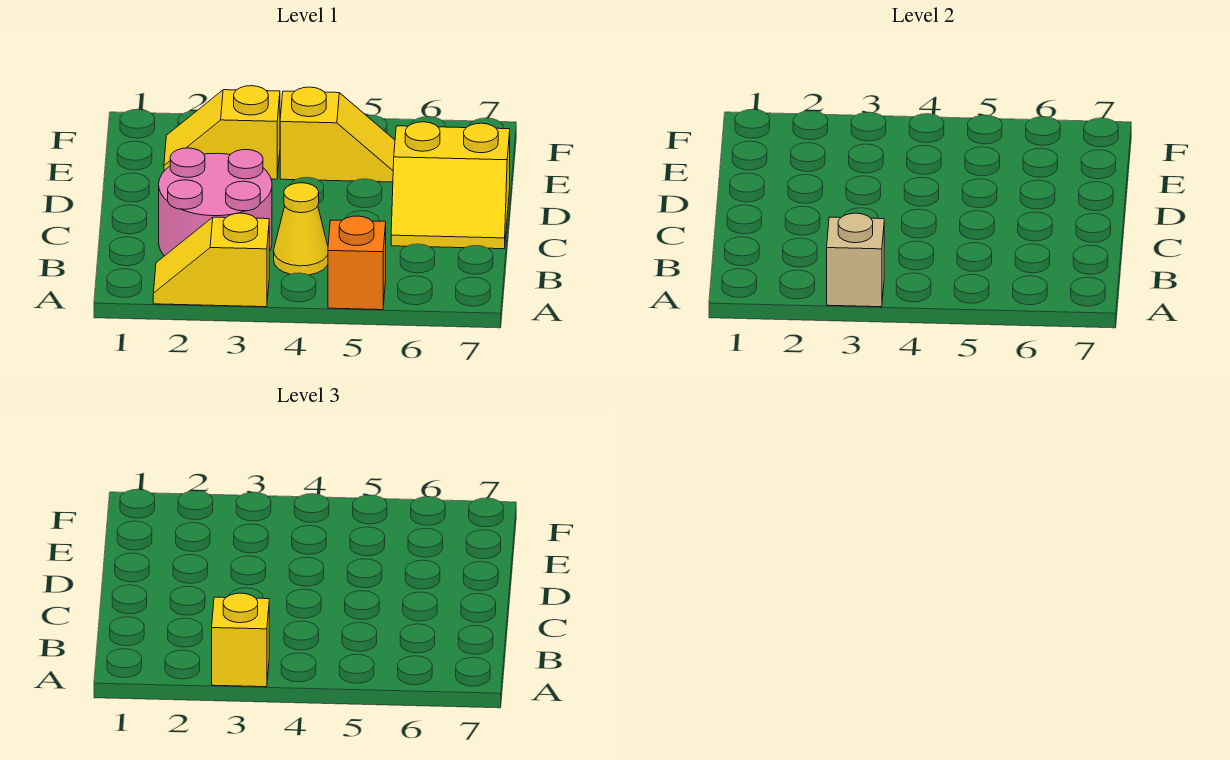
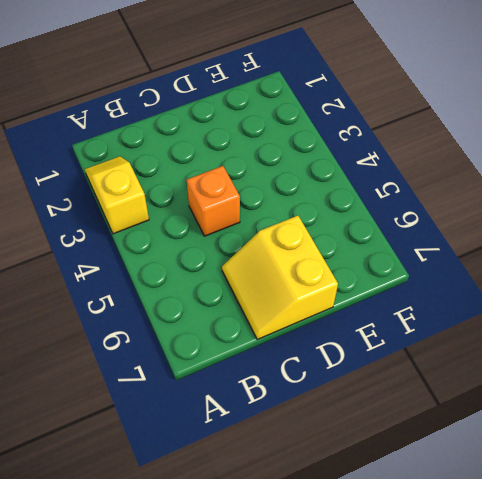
orange brick C4 level 1 -> orange brick A5 level 1
none -> pink round brick B2:C3 level 1
none -> yellow cone B4 level 1

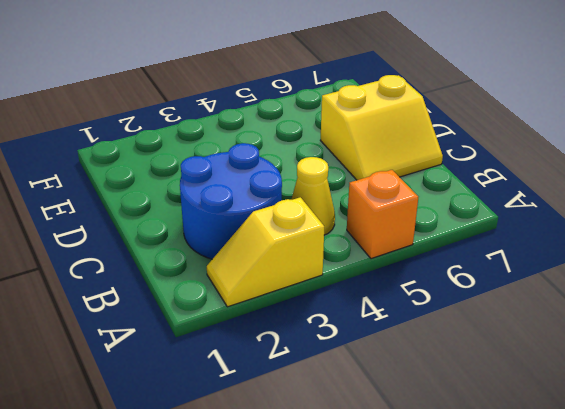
blue round brick B2:C3 level 1 -> pink round brick B2:C3 level 1
none -> yellow slope E2:E3 level 1 top 3
none -> yellow slope E4:E5 level 1 top 4

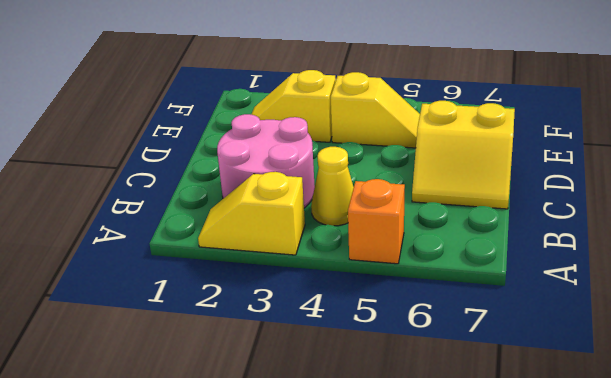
none -> tan brick A3 level 2
none -> yellow brick A3 level 3

